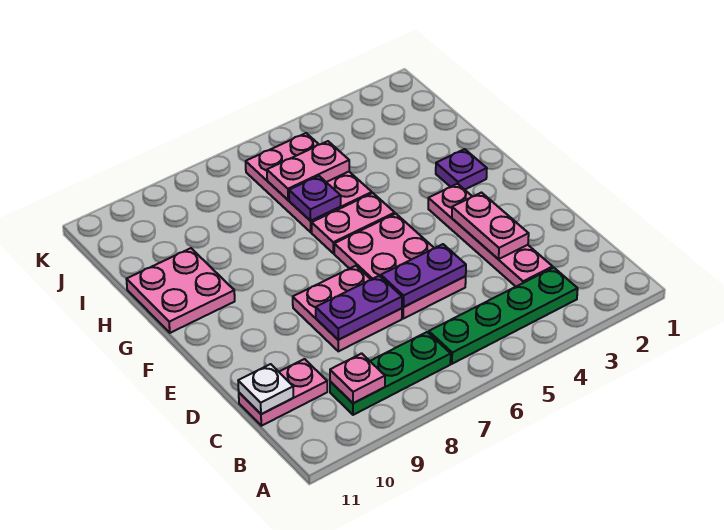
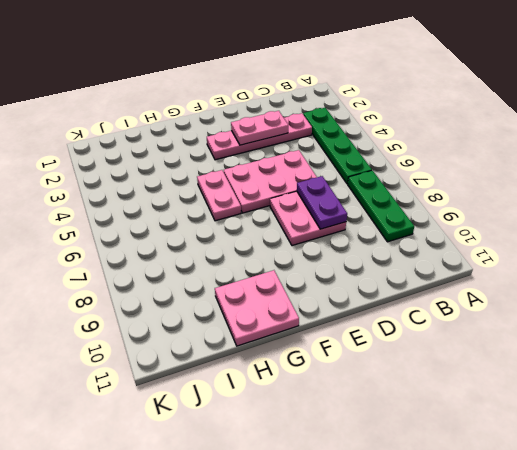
none -> pink plate C10:C11 level 1
none -> purple plate G2 level 1
none -> pink plate H5:J6 level 1

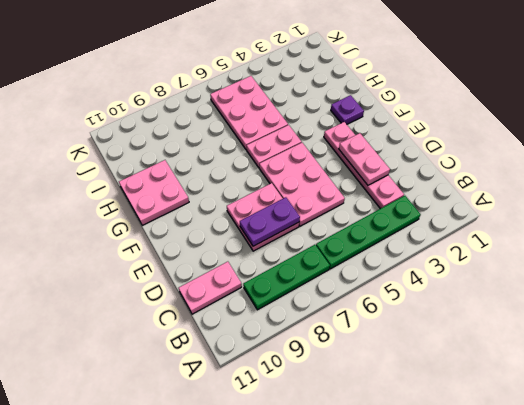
none -> pink plate B9 level 2
none -> white plate C11 level 2
none -> purple plate D5:D6 level 2

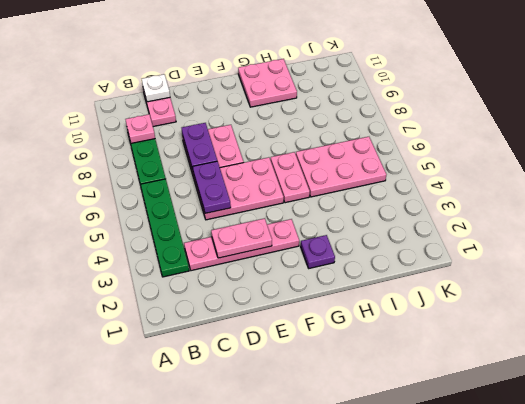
none -> purple plate H6 level 2
none -> pink plate I5:I6 level 2

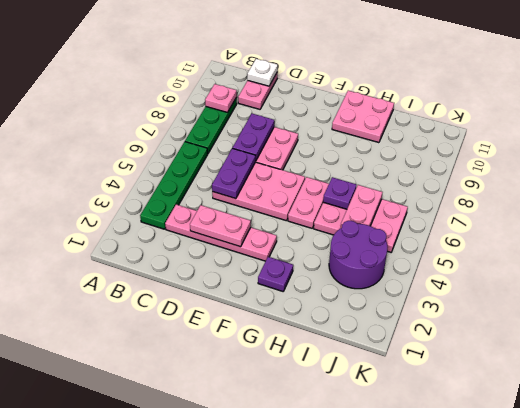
purple round brick I3:J4 level 1 -> none

